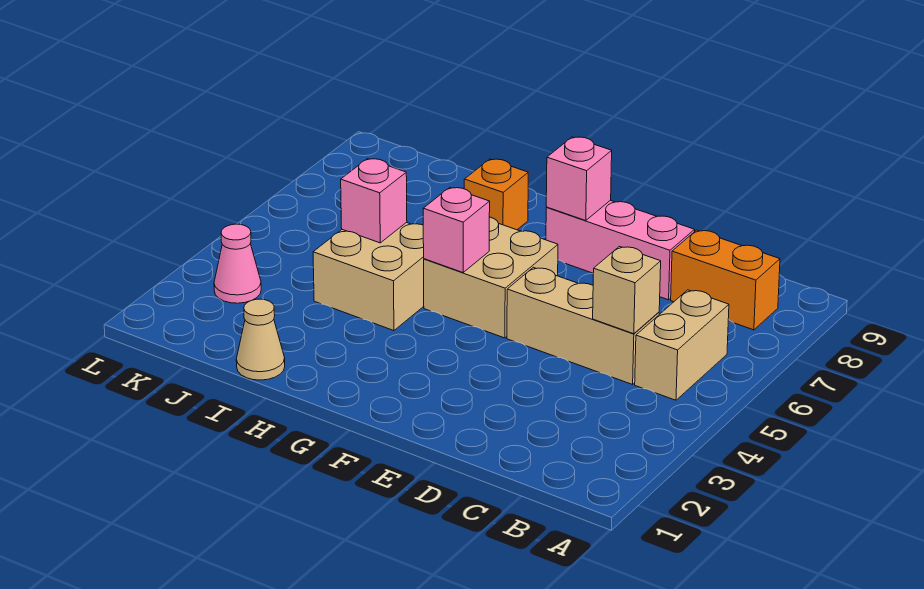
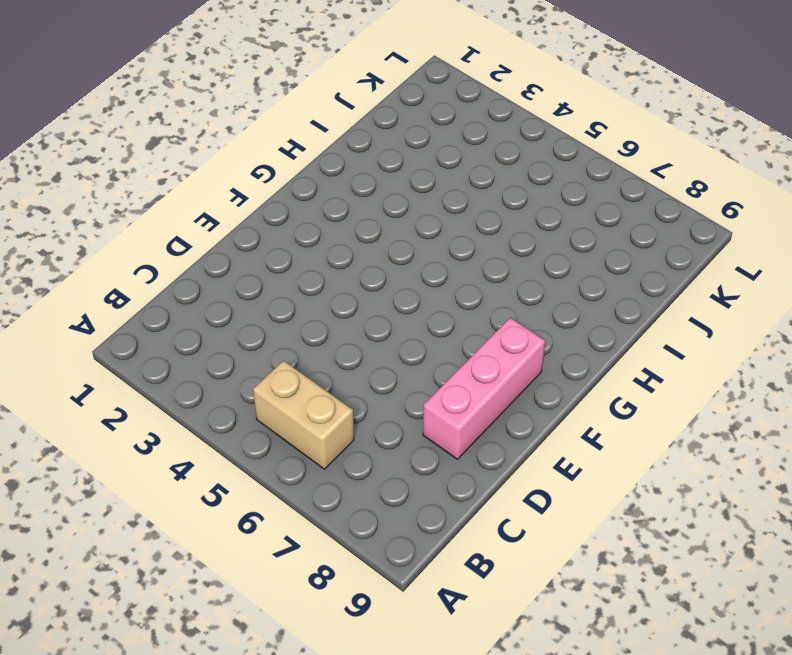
none -> orange brick B8:C8 level 1
none -> tan brick C5:E5 level 1
none -> tan brick F5:G6 level 1

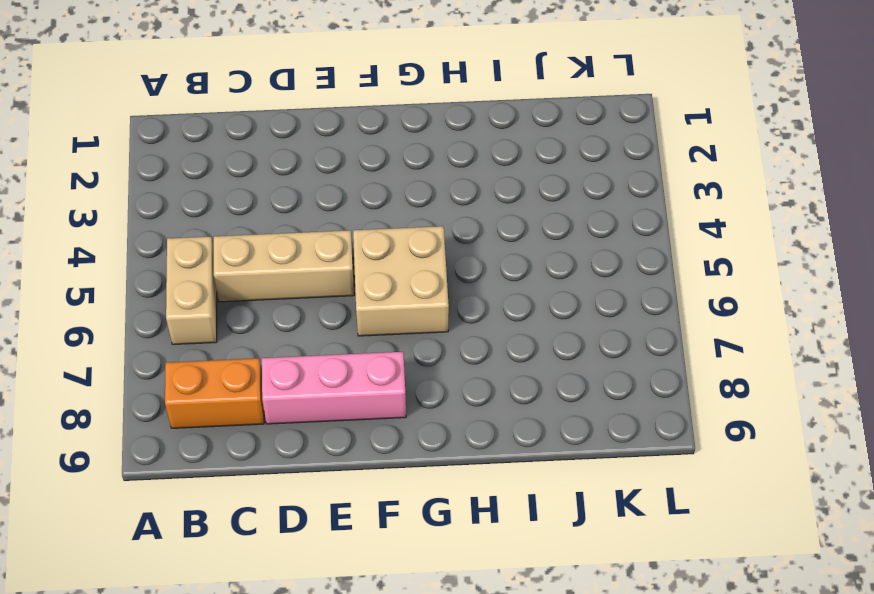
none -> tan brick H4:I5 level 1
none -> orange brick H8 level 1
none -> tan cone I1 level 1

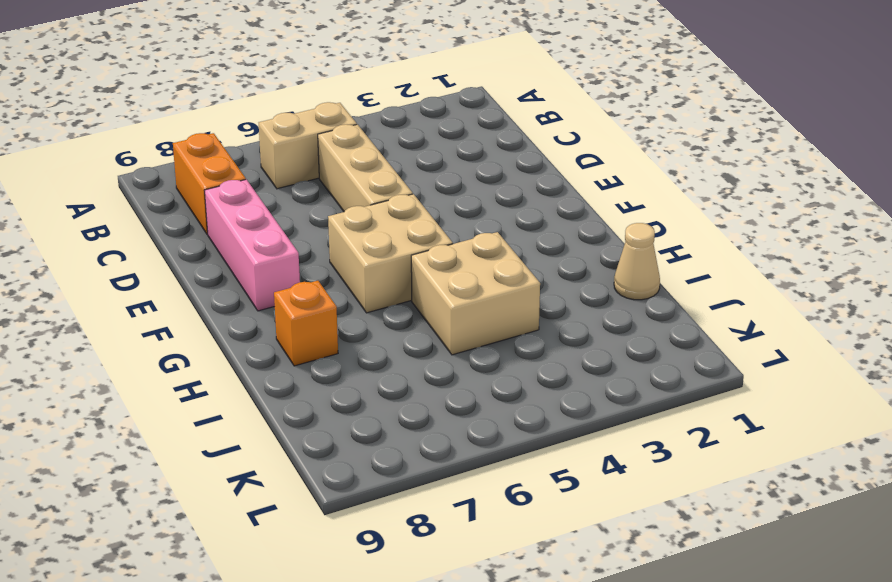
none -> pink cone K3 level 1
none -> tan brick C5 level 2
none -> pink brick F8 level 2

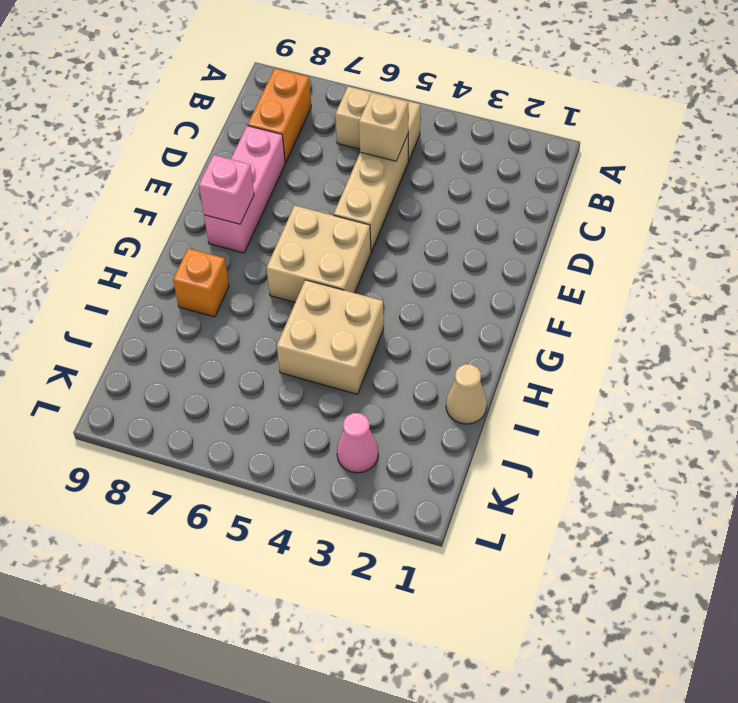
none -> pink brick G5 level 2
none -> pink brick I5 level 2

